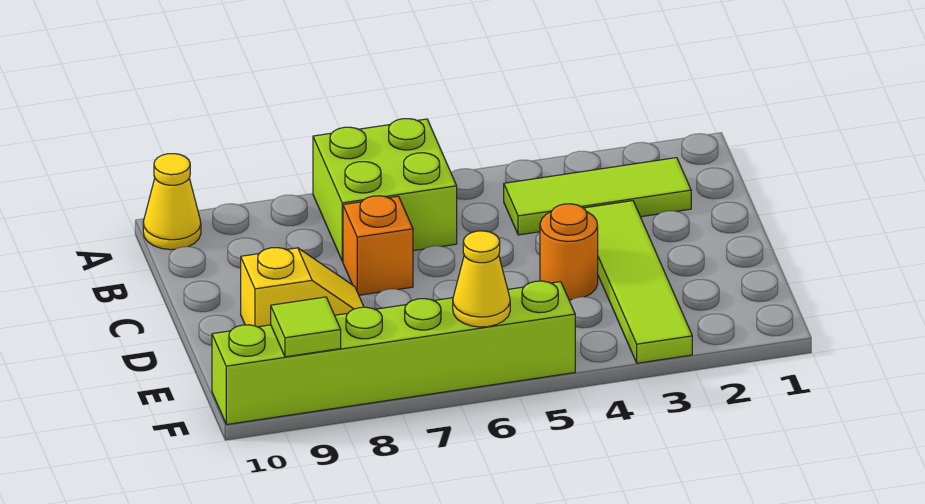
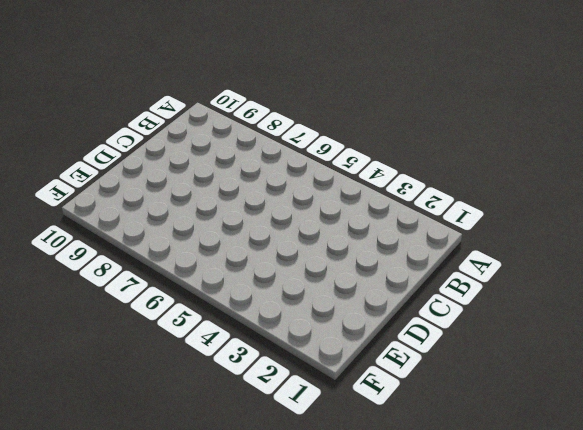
none -> lime brick A6:B7 level 1
none -> yellow cone A10 level 1

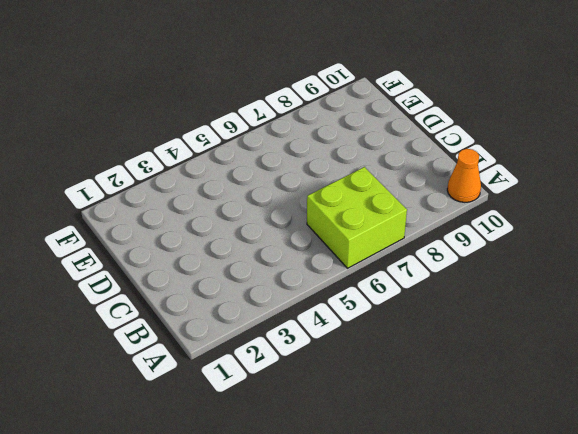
orange cone A10 level 1 -> yellow cone A10 level 1
none -> lime tile B2:B4 level 1
none -> lime tile C3:F3 level 1

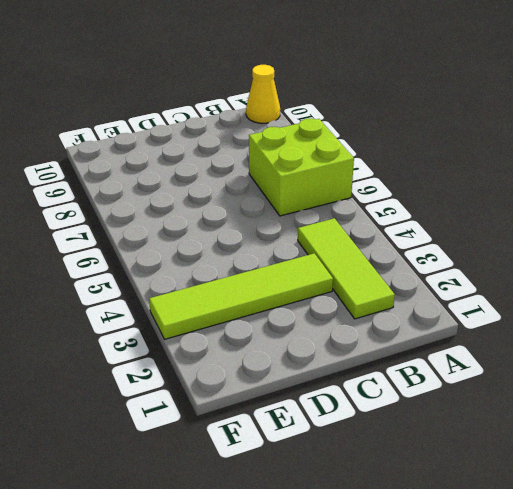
none -> orange brick C7 level 1
none -> orange round brick D4 level 1

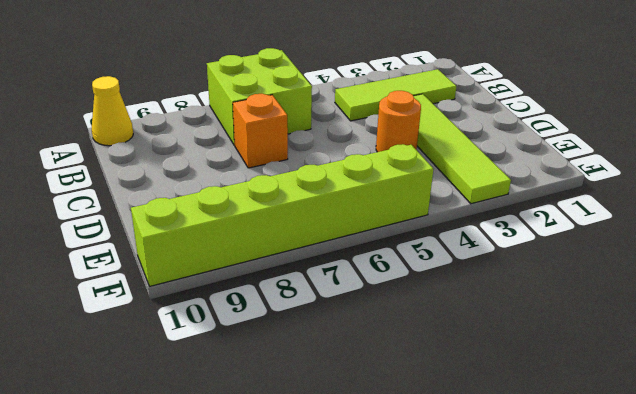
none -> yellow slope D8:D9 level 1 top 9
none -> yellow cone F6 level 2

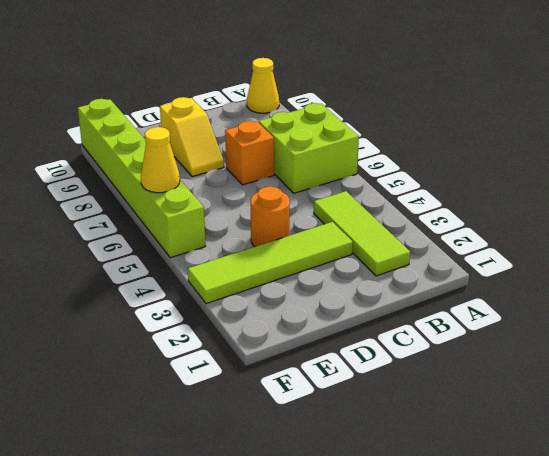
none -> lime tile F9 level 2

